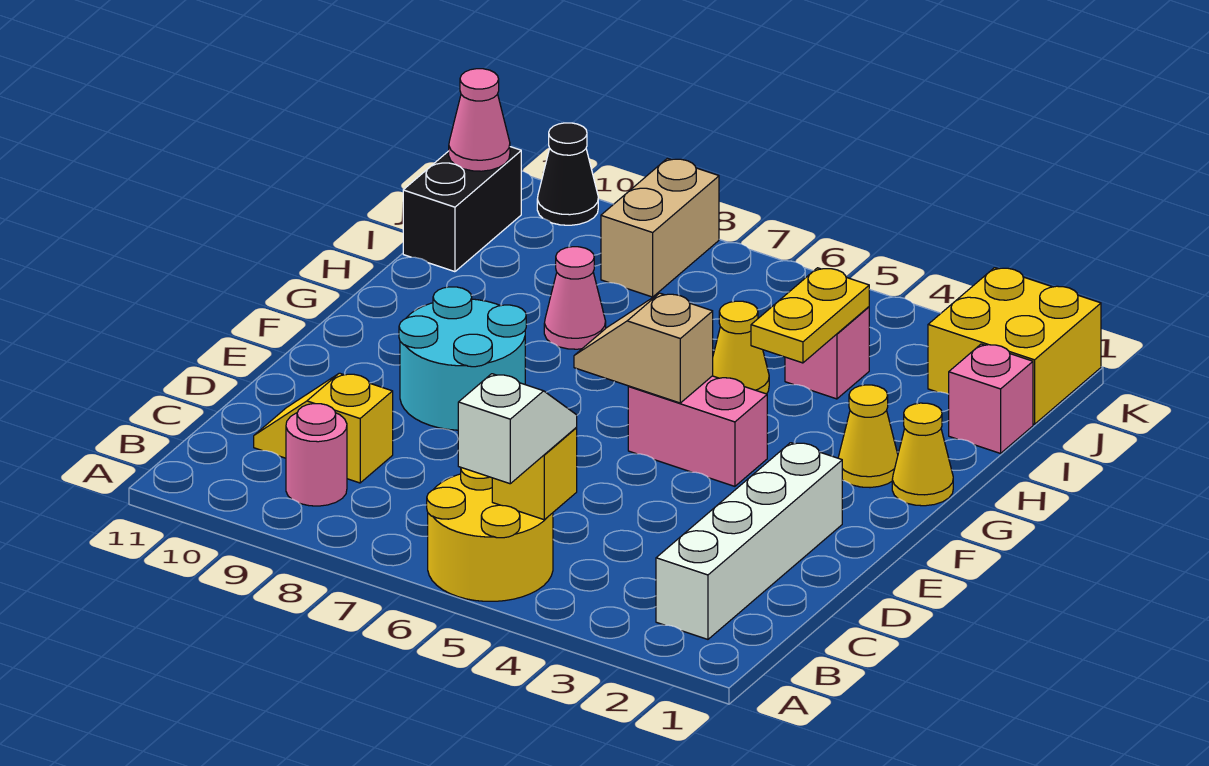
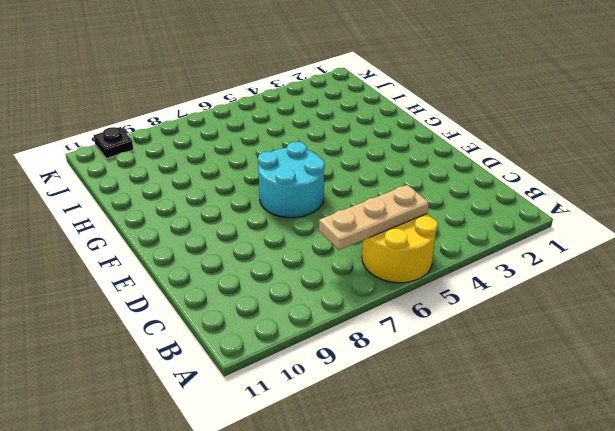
tan plate B5:B7 level 2 -> yellow brick B5 level 2
cyan round brick E6:F7 level 1 -> cyan round brick E8:F9 level 1
black plate K10 level 1 -> black cone K10 level 1
none -> white brick B2:E2 level 1
none -> pink round brick B9 level 1
none -> yellow slope C9:C10 level 1 top 9

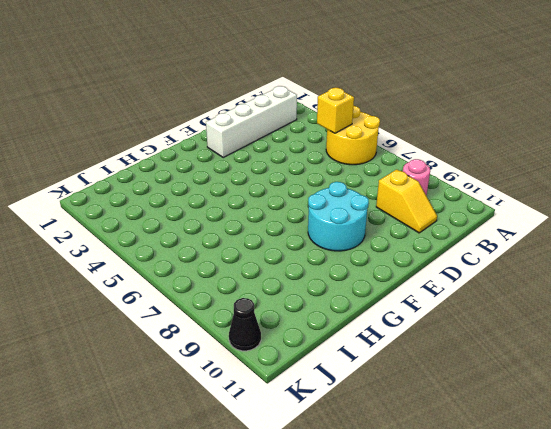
none -> pink brick F4:F5 level 1
none -> yellow cone G1 level 1
none -> yellow cone G2 level 1

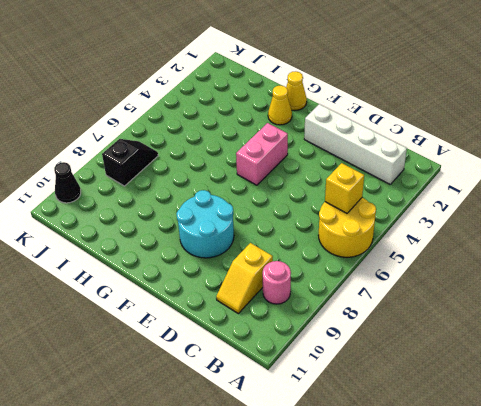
black slope J7:J8 level 1 top 8 -> tan brick J8:K8 level 1
none -> yellow cone H5 level 1
none -> pink cone H8 level 1
none -> pink brick I1 level 1

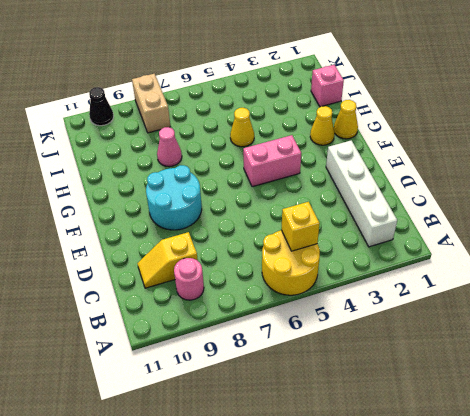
none -> pink brick I4 level 1
none -> black brick I11:J11 level 1
none -> yellow brick J1:K2 level 1

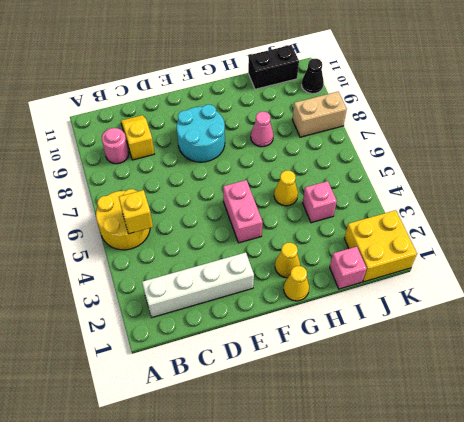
none -> tan slope F5:F6 level 2 top 5
none -> yellow plate H4:I4 level 2
none -> pink cone J11 level 2

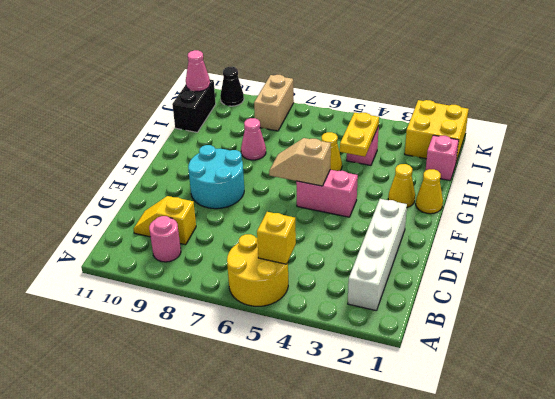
none -> white slope A5:B5 level 3 top A

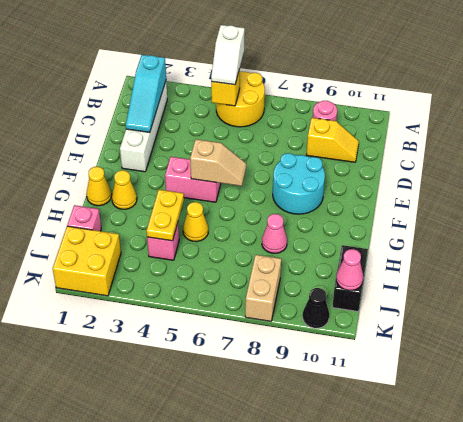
cyan slope B2:D2 level 2 top B -> none

